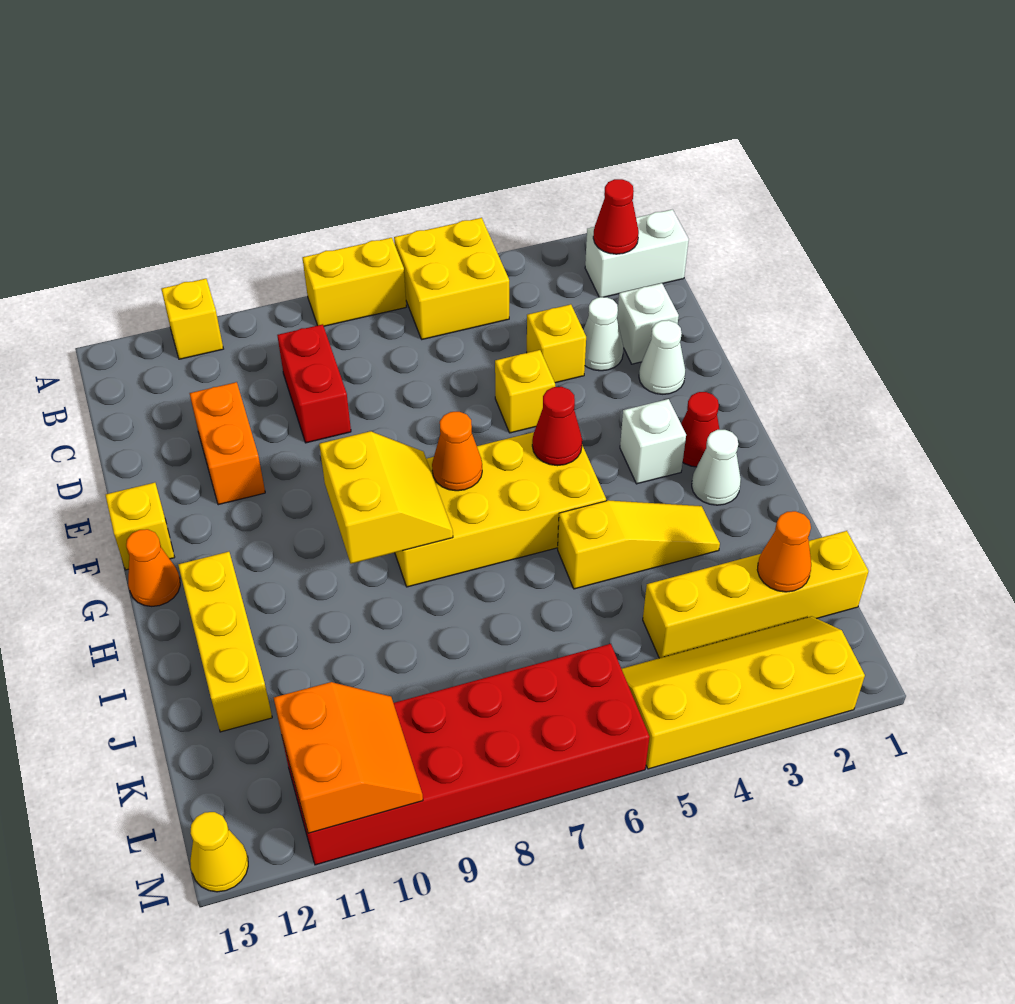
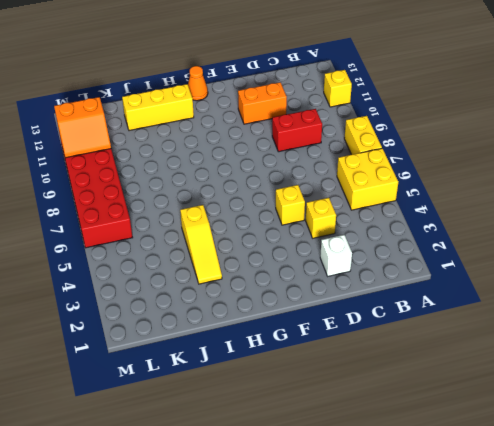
none -> white brick B1:B2 level 1
none -> white cone D3 level 1
none -> white cone E2 level 1

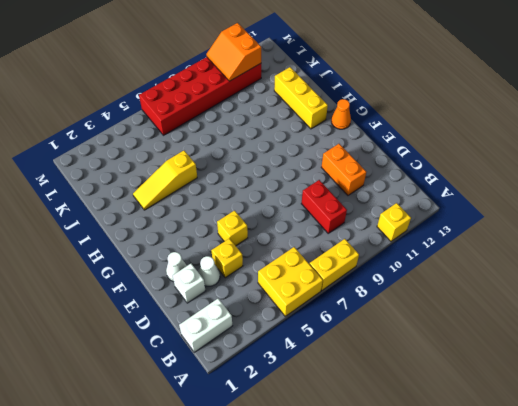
none -> yellow brick F13 level 1
none -> red cone G2 level 1
none -> white brick G3 level 1

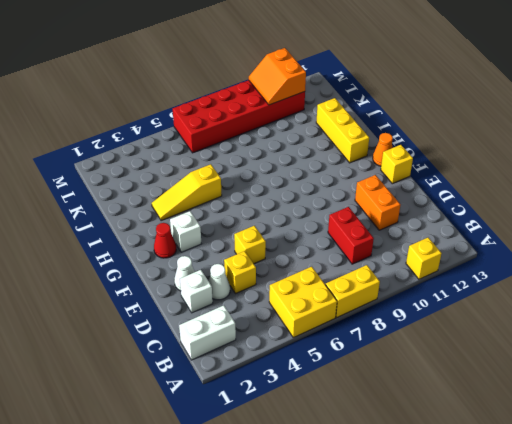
none -> yellow brick G5:H8 level 1
none -> white cone H2 level 1
none -> yellow brick K1:K4 level 1

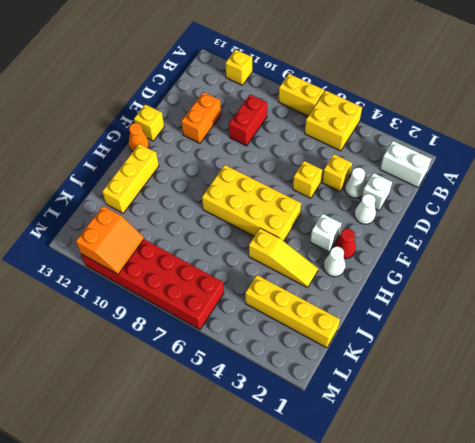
none -> yellow slope L2:M5 level 1 top M
none -> yellow cone M13 level 1
none -> red cone B2 level 2

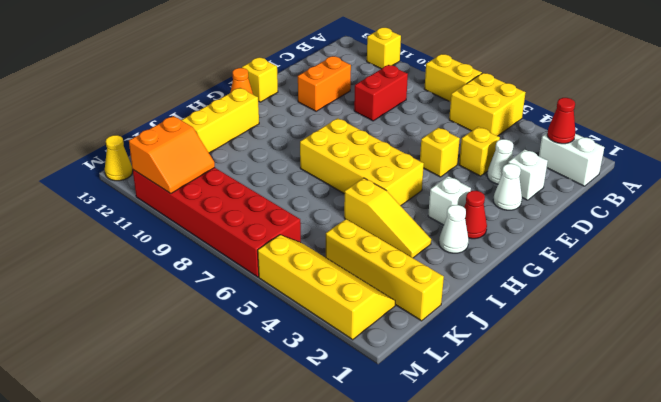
none -> red cone G5 level 2
none -> orange cone G7 level 2
none -> yellow slope G8:H9 level 2 top 9

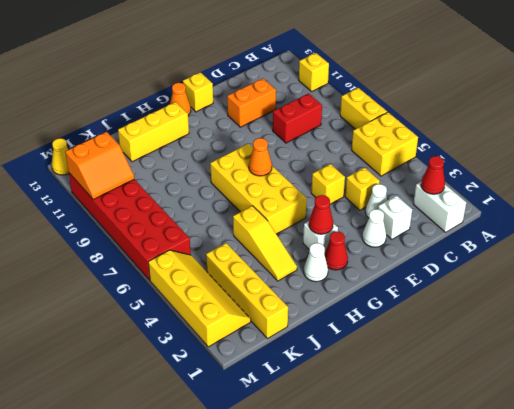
red cone G3 level 2 -> red cone G5 level 2
none -> yellow slope G8:H9 level 2 top 9
none -> orange cone K2 level 2

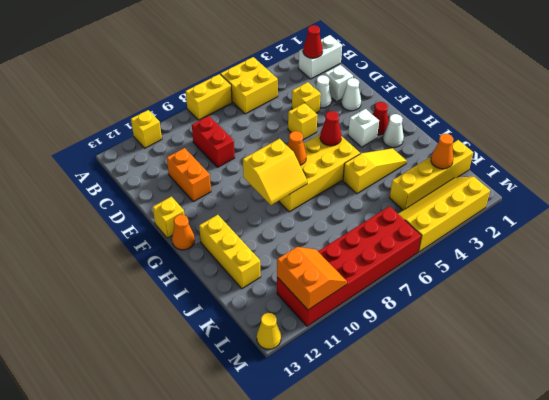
yellow slope G8:H9 level 2 top G -> yellow slope G8:H9 level 2 top 9

